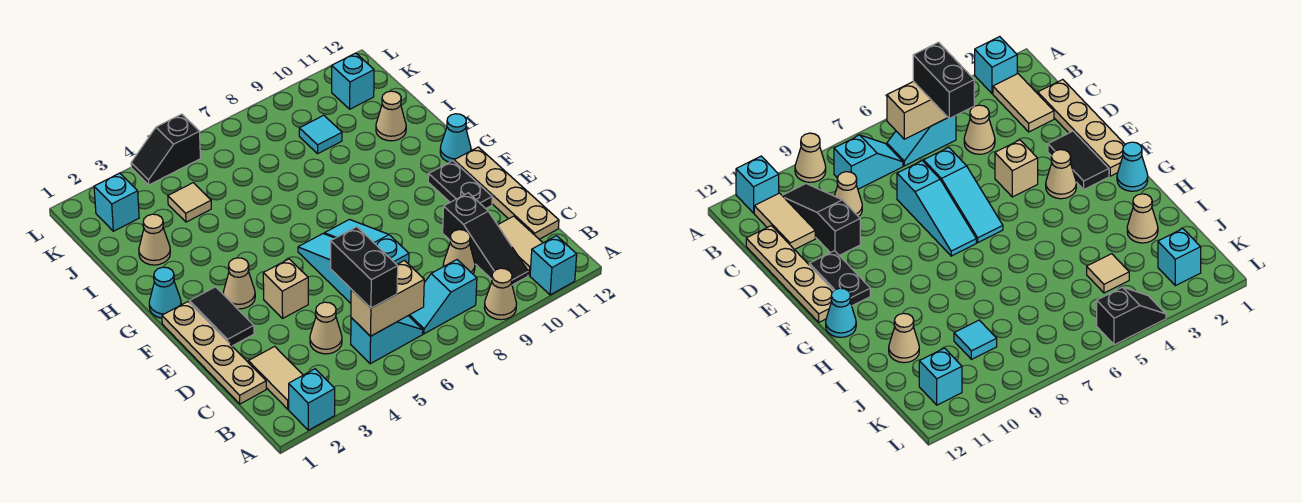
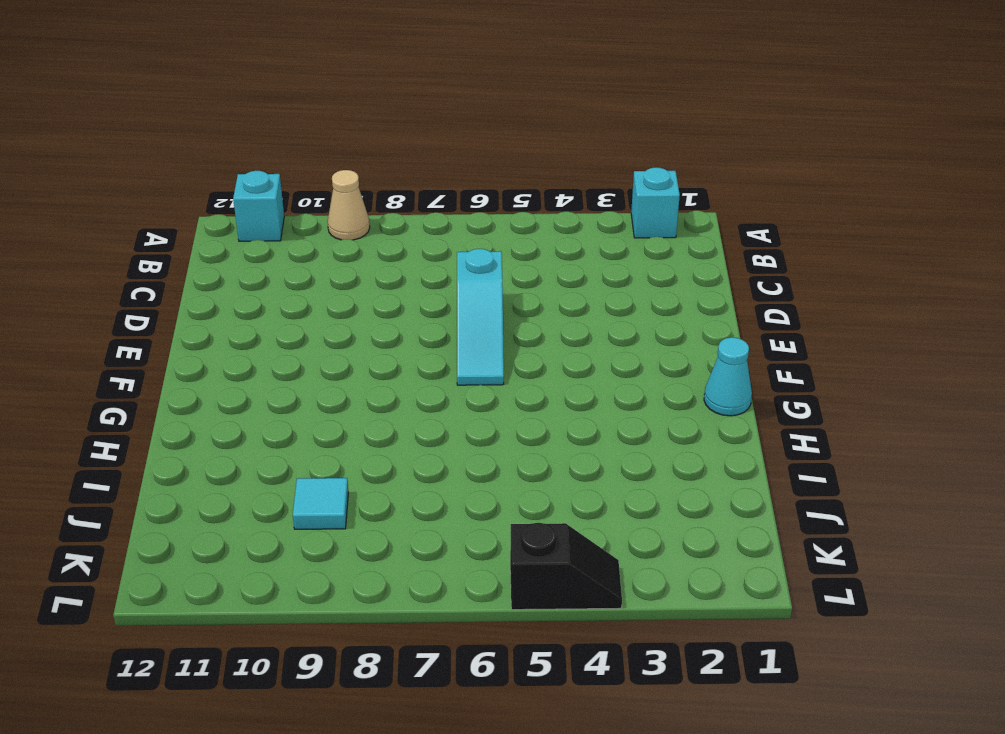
none -> tan tile B2:C2 level 1
none -> cyan slope B5:B6 level 1 top 5
none -> cyan slope B7:B8 level 1 top 8

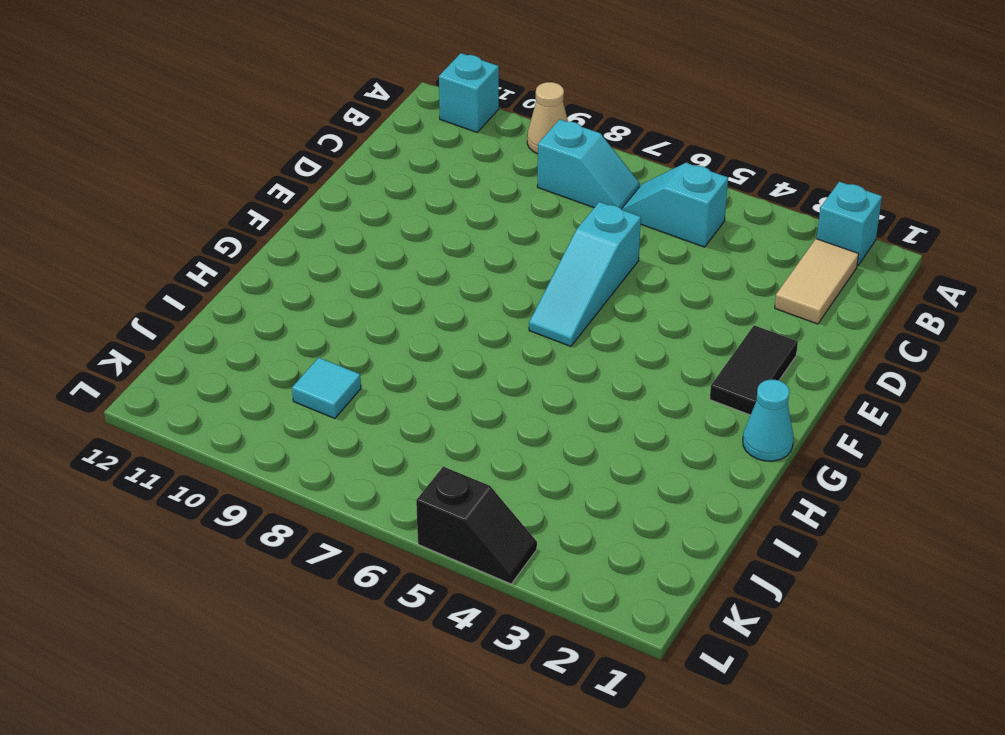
none -> black slope B10:D10 level 1 top D
none -> tan tile B11:C11 level 1
none -> tan plate C1:F1 level 1

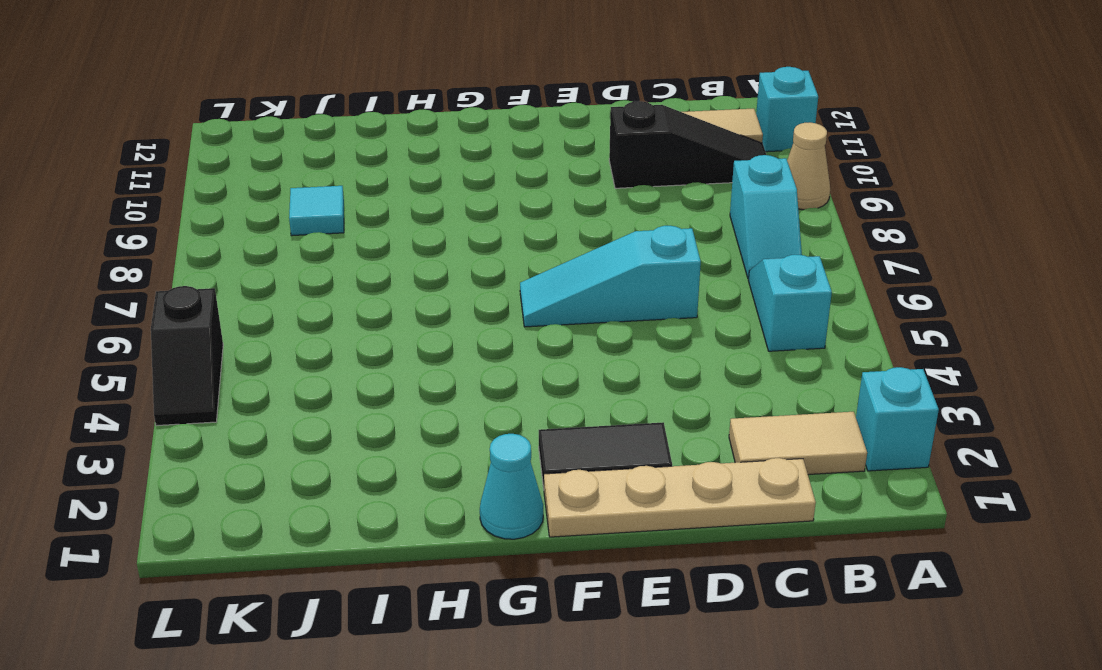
none -> tan cone C4 level 1
none -> tan cone C9 level 1
none -> tan plate C12:F12 level 1

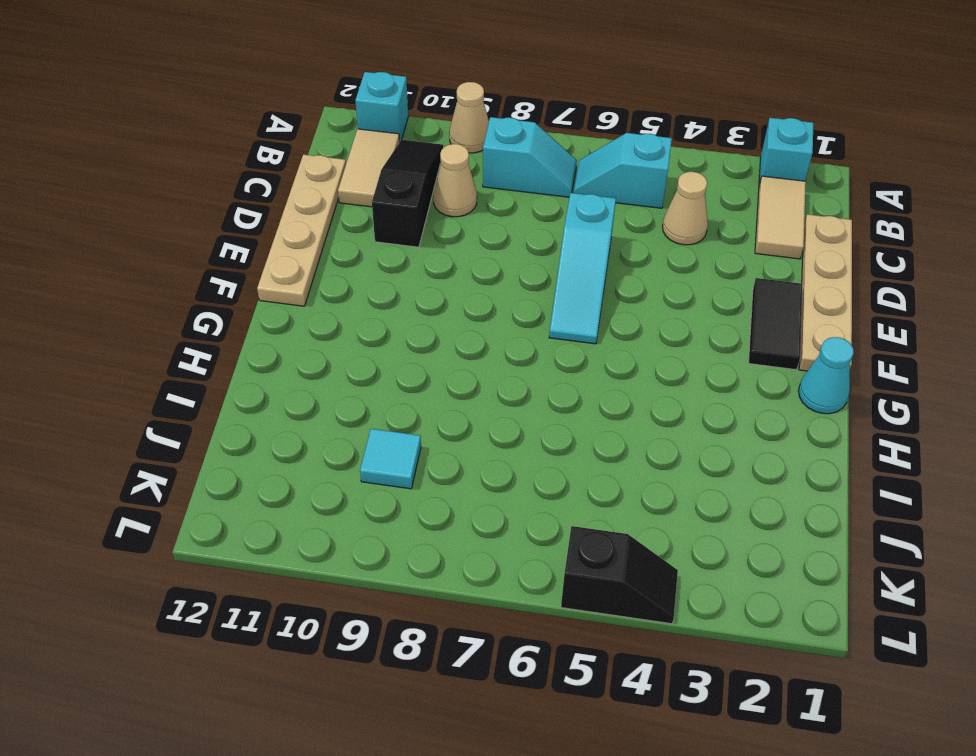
none -> cyan slope D7:F7 level 1 top D
none -> tan brick E4 level 1
none -> black plate E11:F11 level 1

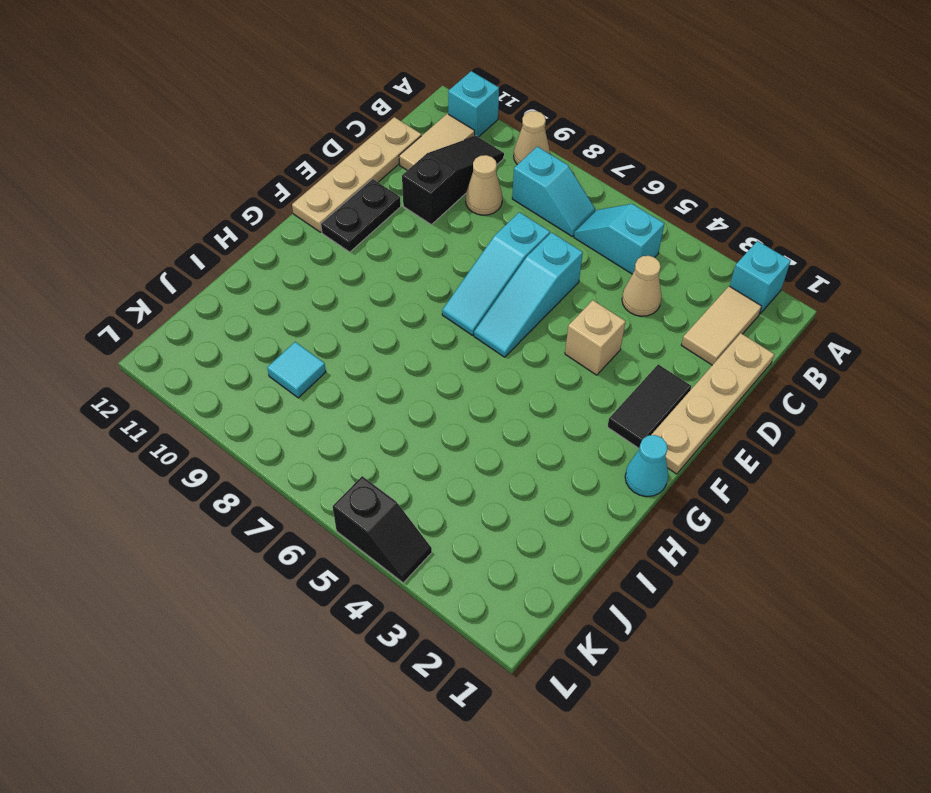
none -> tan cone F3 level 1
none -> cyan cone G12 level 1
none -> tan cone I2 level 1

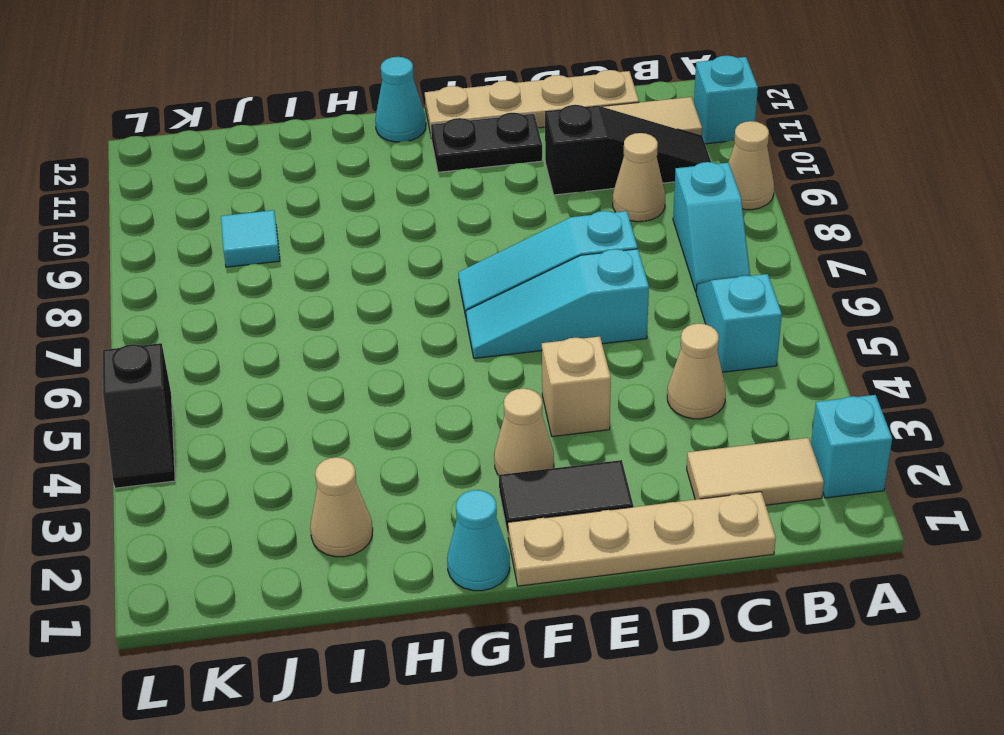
none -> tan cone I11 level 1
none -> tan tile J4 level 1
none -> cyan brick K2 level 1

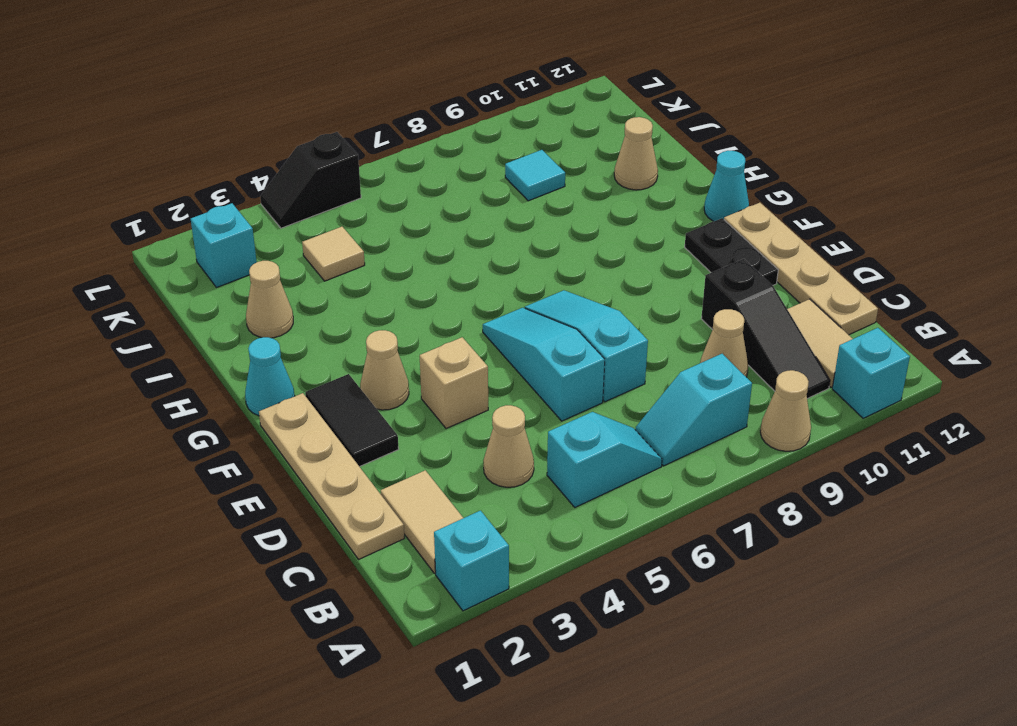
none -> cyan brick K11 level 1
none -> tan brick B5:B6 level 2
none -> black brick B5:C5 level 3

